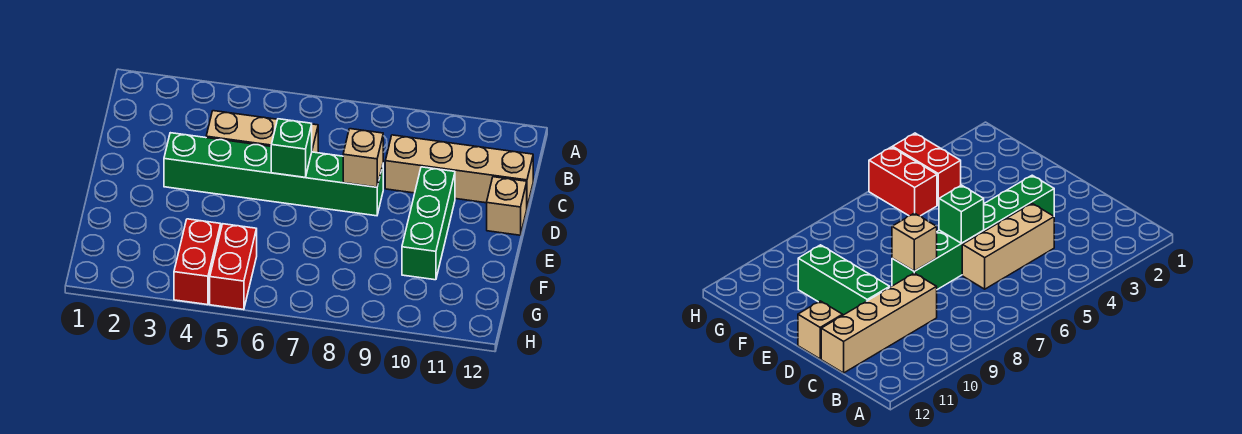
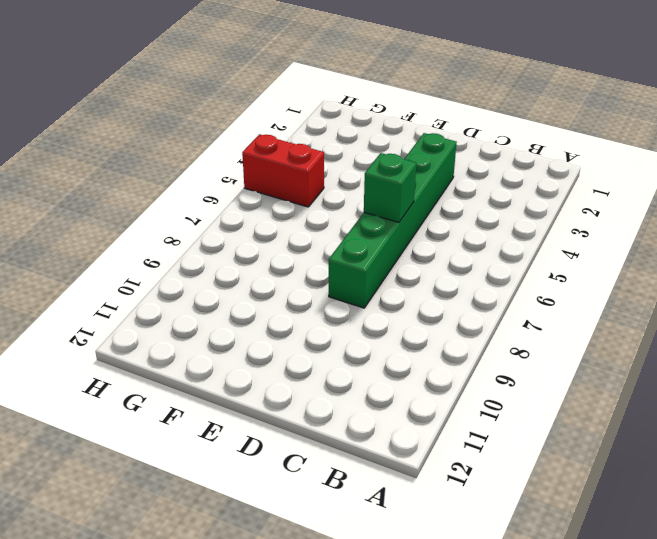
none -> tan brick C4:C6 level 1
none -> tan brick C9:C12 level 1

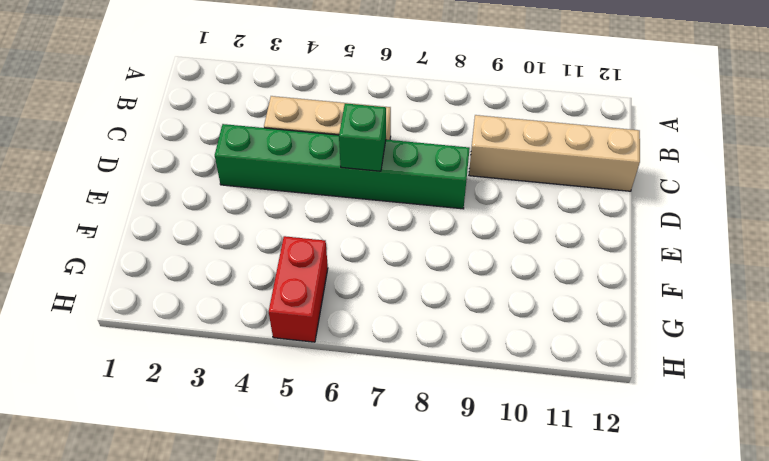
none -> green brick D10:F10 level 1
none -> tan brick D12 level 1

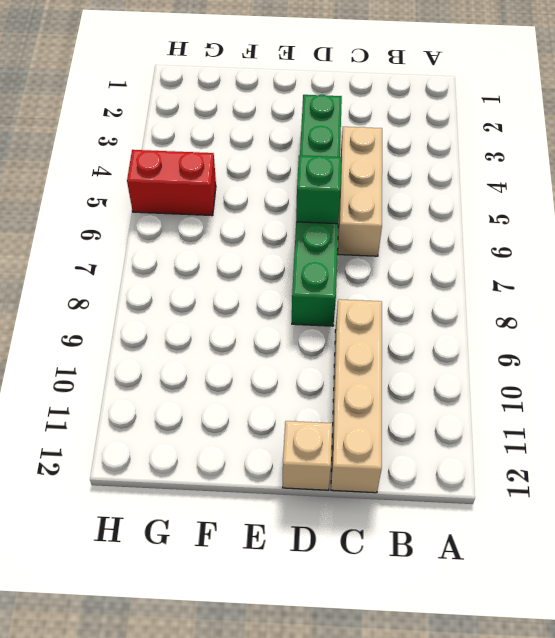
none -> green brick D10:F10 level 1
none -> red brick G4:H4 level 1

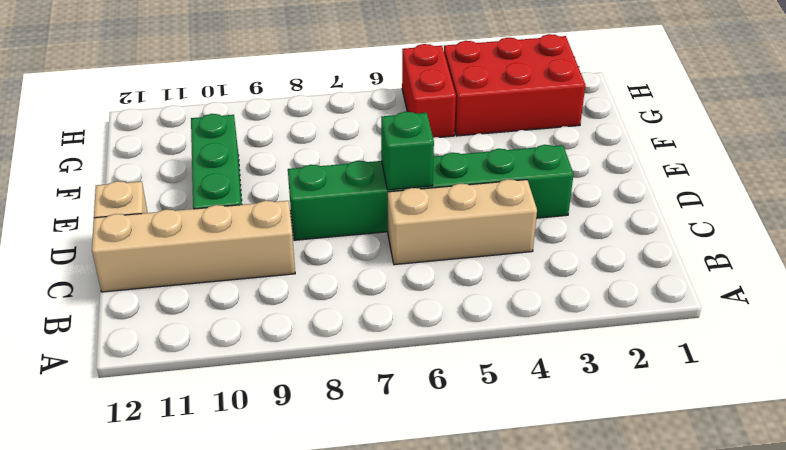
red brick G2:H4 level 1 -> red brick G4:H4 level 1
none -> tan brick D8 level 2

